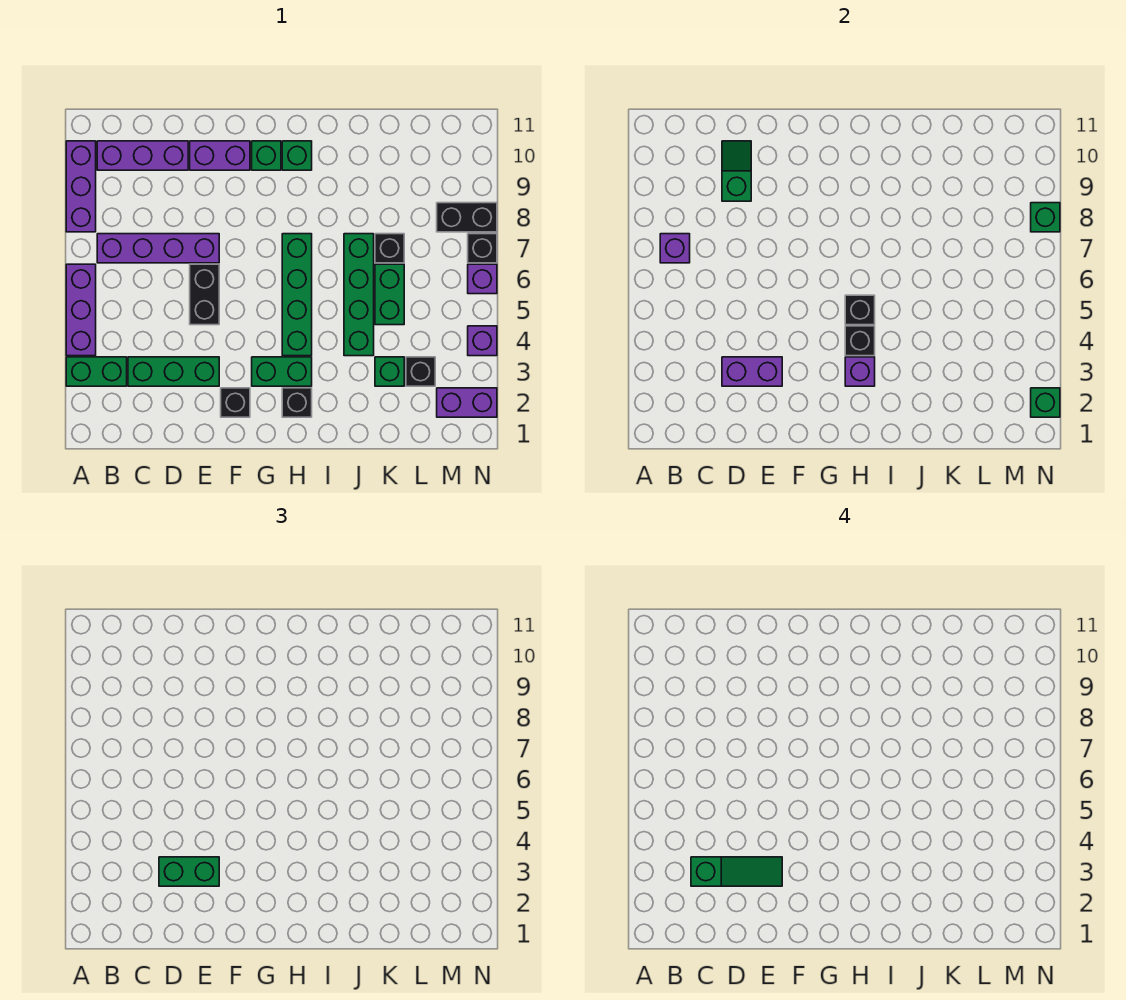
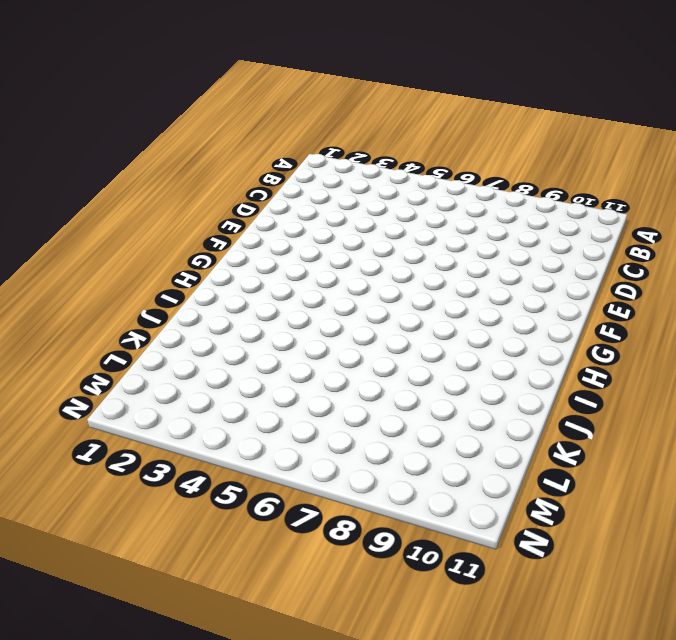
none -> green brick A3:B3 level 1
none -> purple brick A4:A6 level 1
none -> purple brick A8:A10 level 1
none -> purple brick B7:E7 level 1

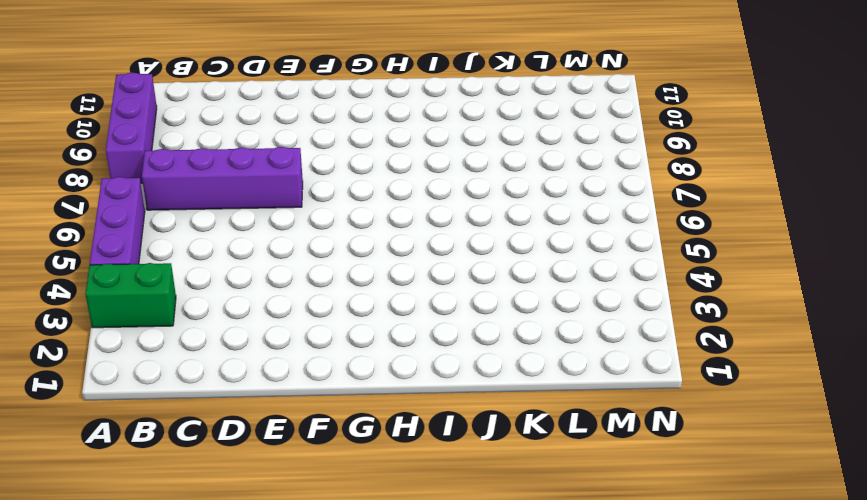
none -> purple brick B10:D10 level 1
none -> green brick C3:E3 level 1
none -> black brick E5:E6 level 1
none -> purple brick E10:F10 level 1

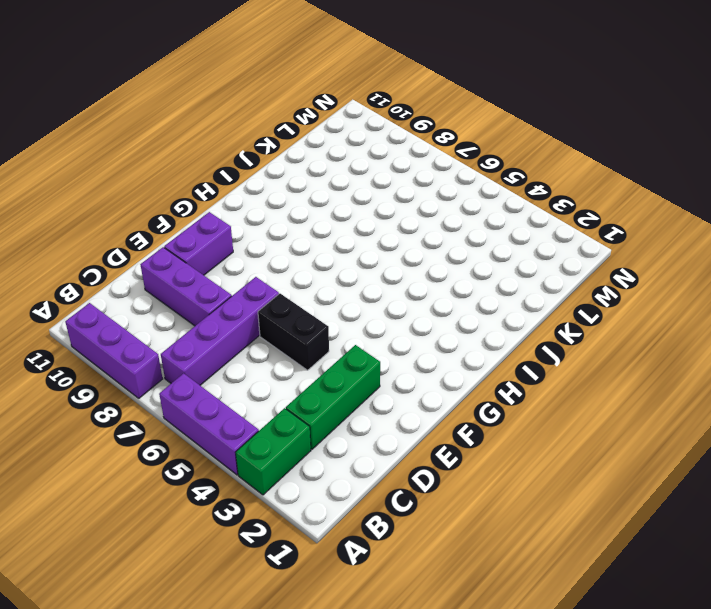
purple brick D8:D10 level 1 -> purple brick B10:D10 level 1
none -> black brick F2 level 1
none -> green brick G3:H3 level 1
none -> green brick G10 level 1
none -> black brick H2 level 1

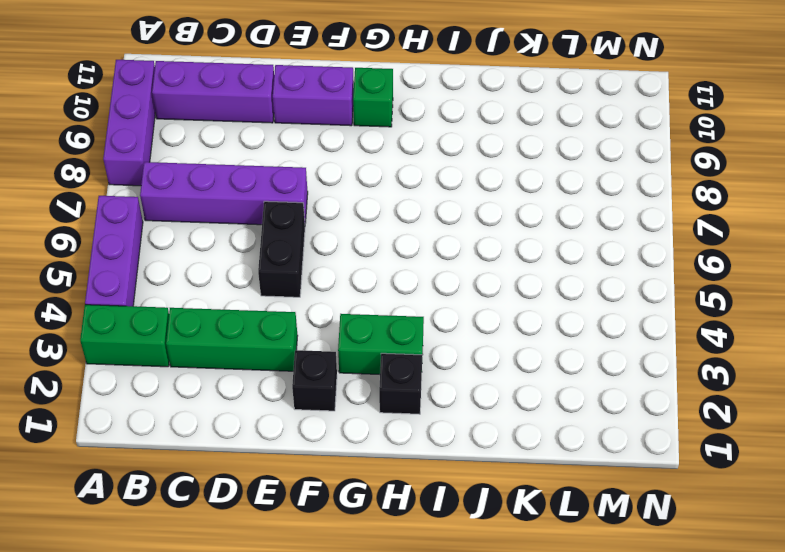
none -> green brick H4:H7 level 1
none -> green brick H10 level 1
none -> green brick J4:J7 level 1
none -> green brick K3 level 1

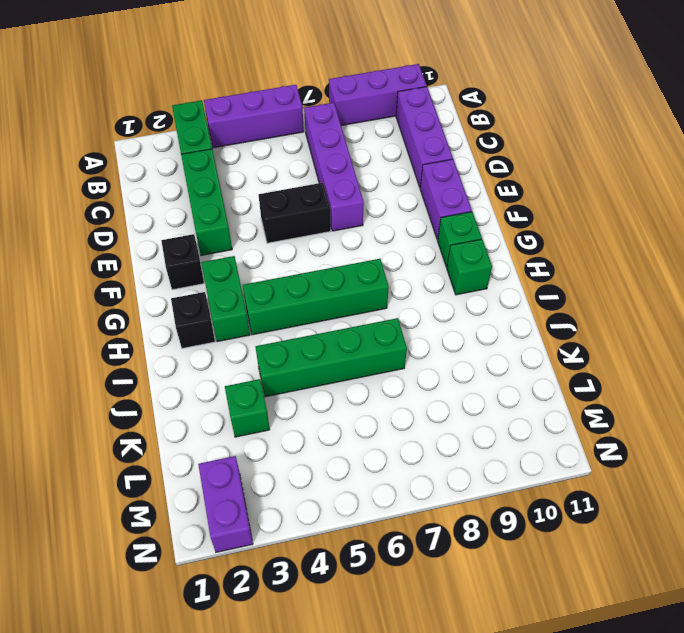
none -> green brick K5:K6 level 1
none -> black brick K7 level 1
none -> black brick L3 level 1
none -> black brick M8:N8 level 1

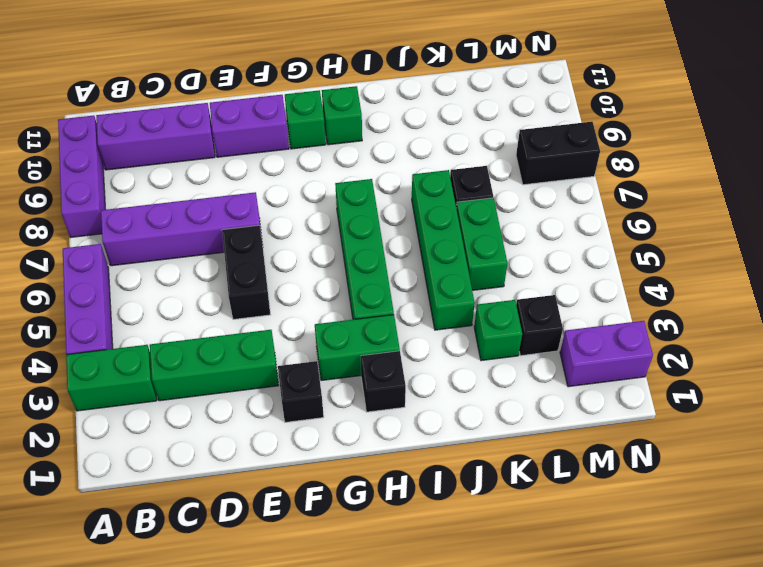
none -> purple brick N4 level 1
none -> purple brick N6 level 1
none -> black brick N7 level 1
none -> purple brick B7 level 2

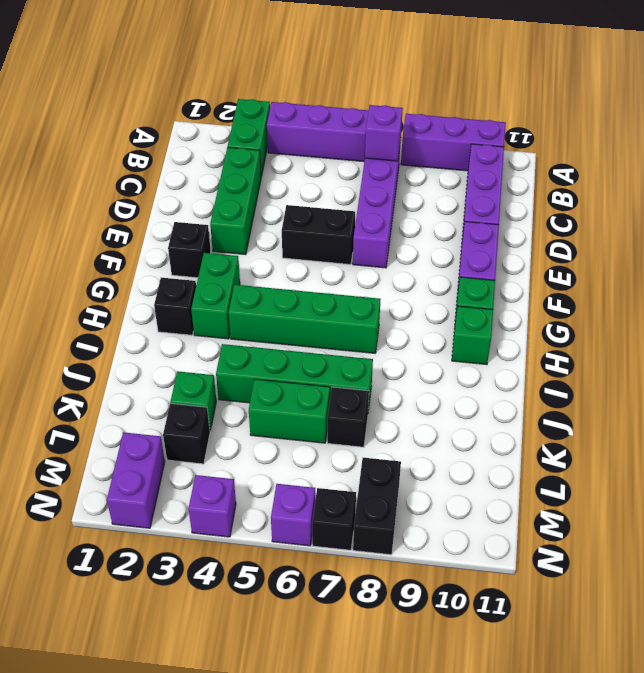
none -> purple brick D3:E3 level 2
none -> green slope D9:D10 level 2 top 9
none -> purple brick H3 level 2
none -> black brick H4 level 2

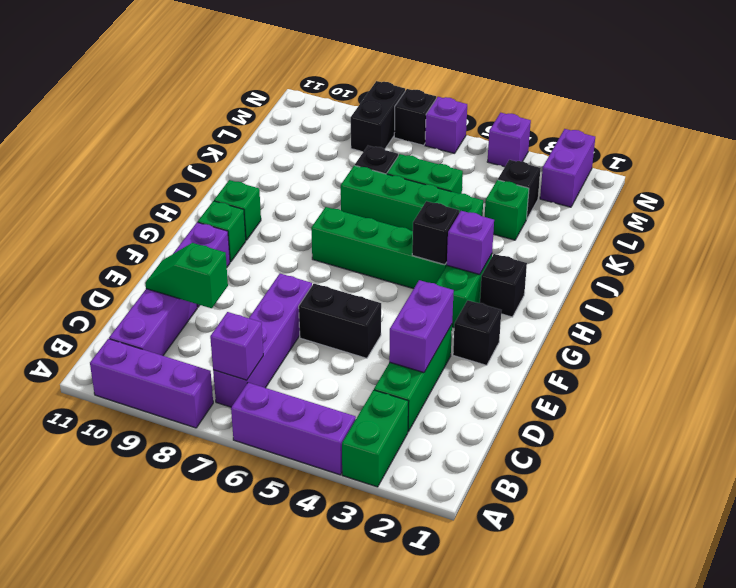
none -> black brick H5 level 2
none -> green brick N2 level 2
none -> green brick N8 level 2
none -> green brick D3:E3 level 3

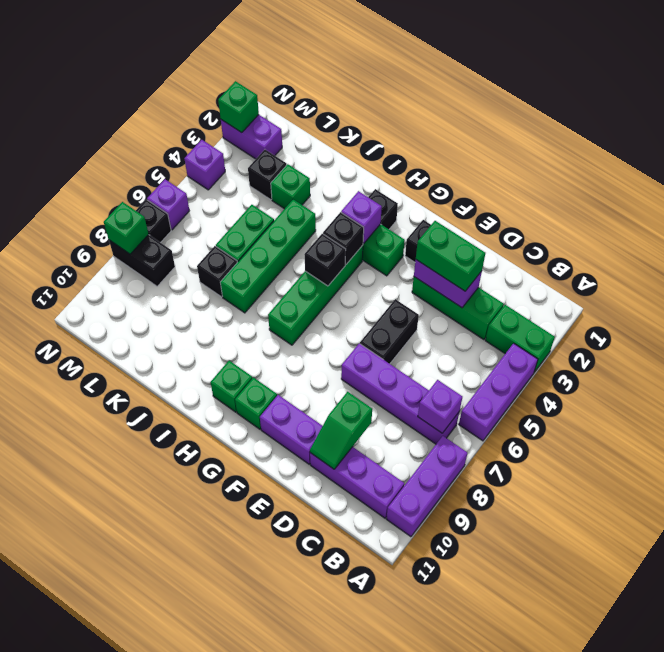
none -> green slope C3:E3 level 4 top C

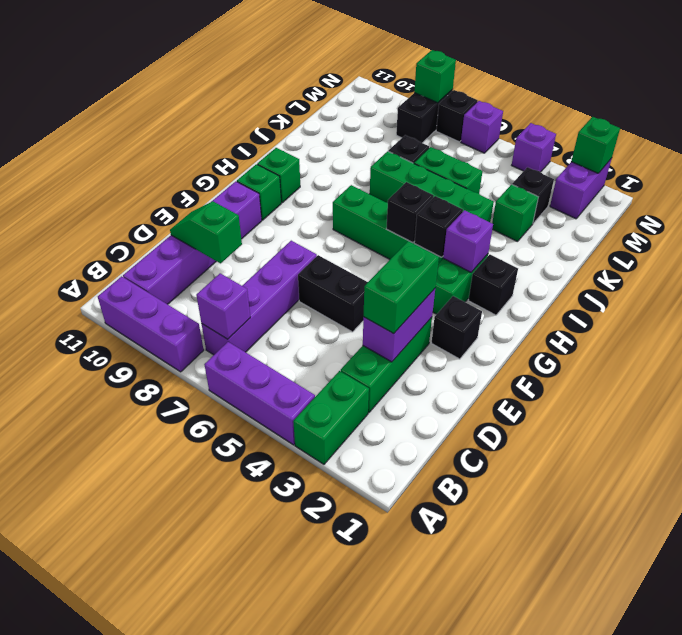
none -> green slope C3:E3 level 4 top C

